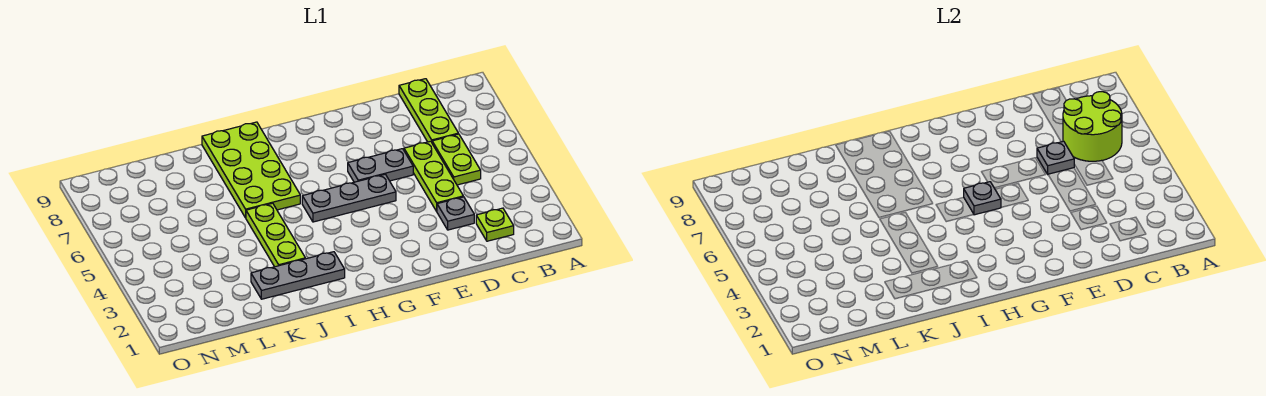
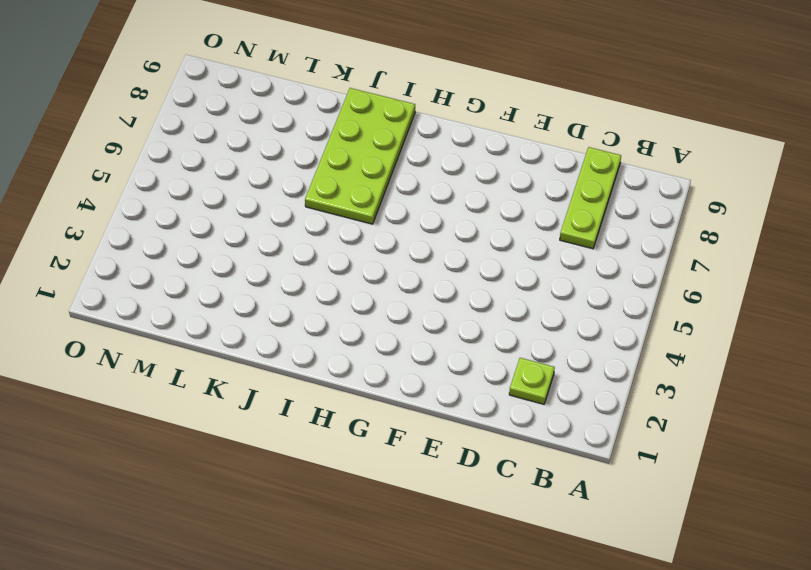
none -> lime plate C5:C6 level 1
none -> grey plate D3 level 1
none -> lime plate D4:D6 level 1

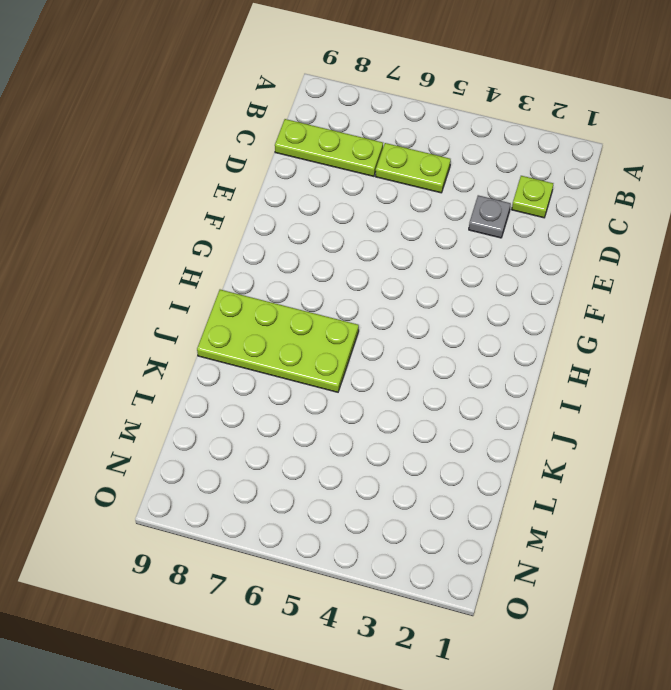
none -> lime plate D4:D6 level 1
none -> grey plate E6:F6 level 1
none -> grey plate F5:H5 level 1

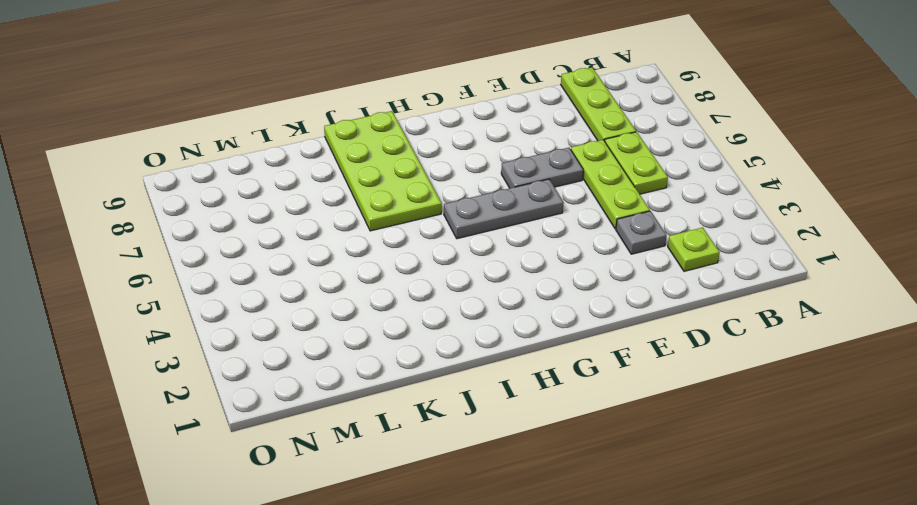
none -> grey plate I2:K2 level 1
none -> lime plate J3:J5 level 1
none -> lime round brick B6:C7 level 2

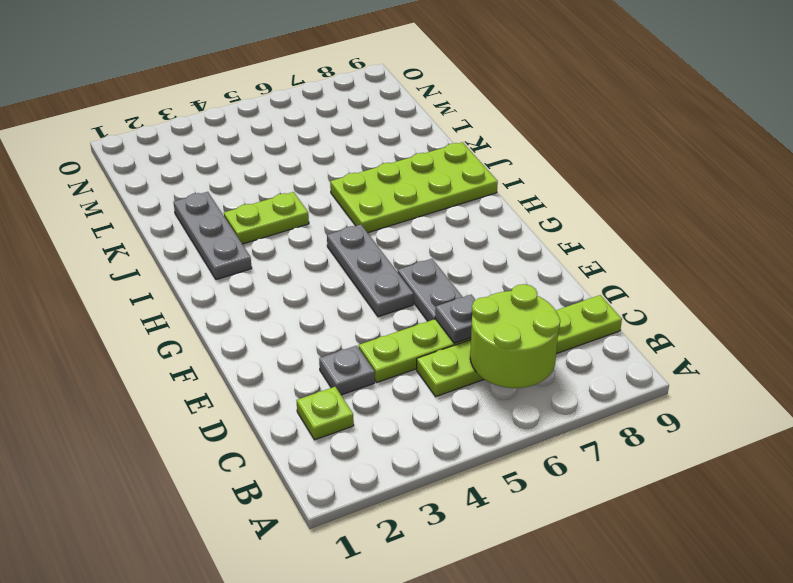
lime plate J3:J4 level 1 -> lime plate J3:J5 level 1
none -> grey plate G5 level 2

